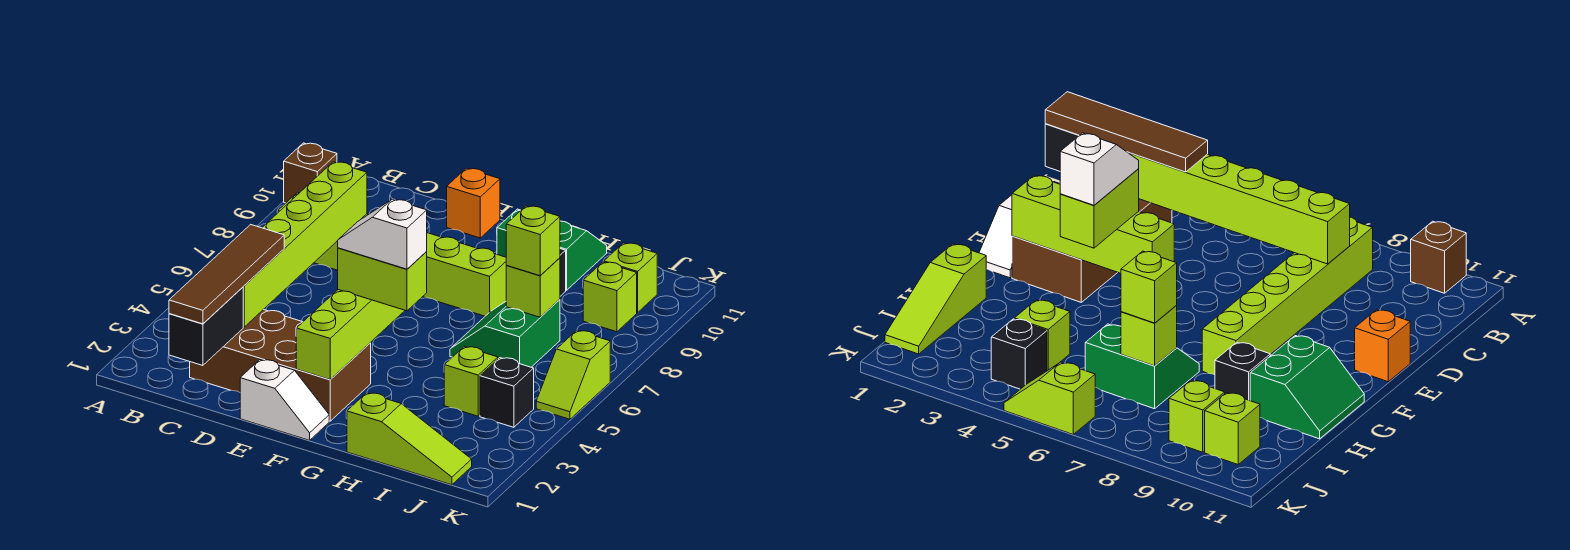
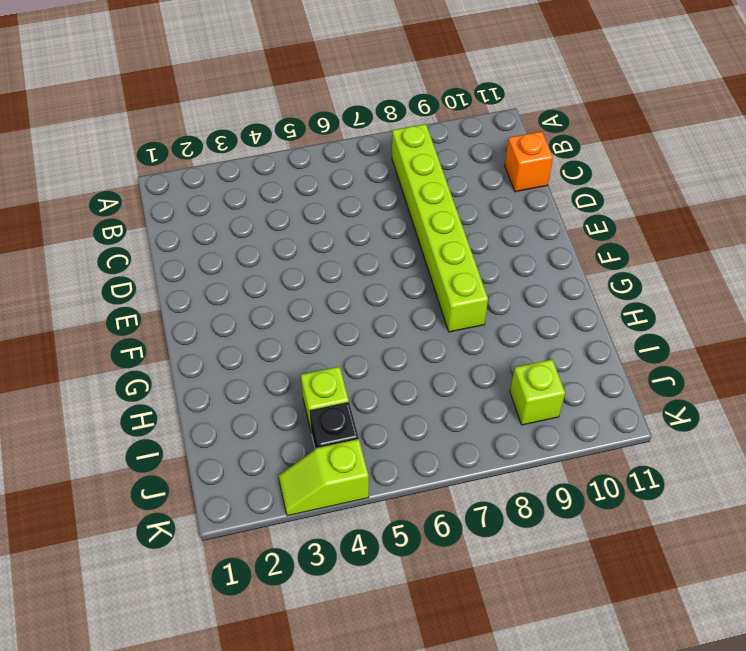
orange brick C11 level 1 -> orange brick E11 level 1
lime slope K3:K4 level 1 top 4 -> lime slope K5:K6 level 1 top 6
none -> brown brick A10 level 1
none -> brown brick C2:F3 level 1
none -> white slope E1:F1 level 1 top E

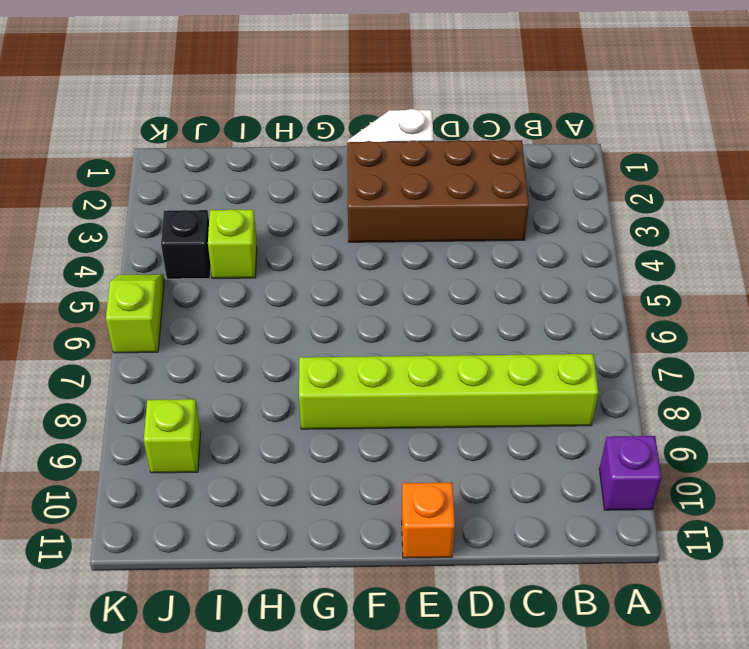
purple brick A10 level 1 -> brown brick A10 level 1
none -> green slope G10:H11 level 1 top 10
none -> lime slope H1:J1 level 1 top H
none -> green slope H6:I7 level 1 top I

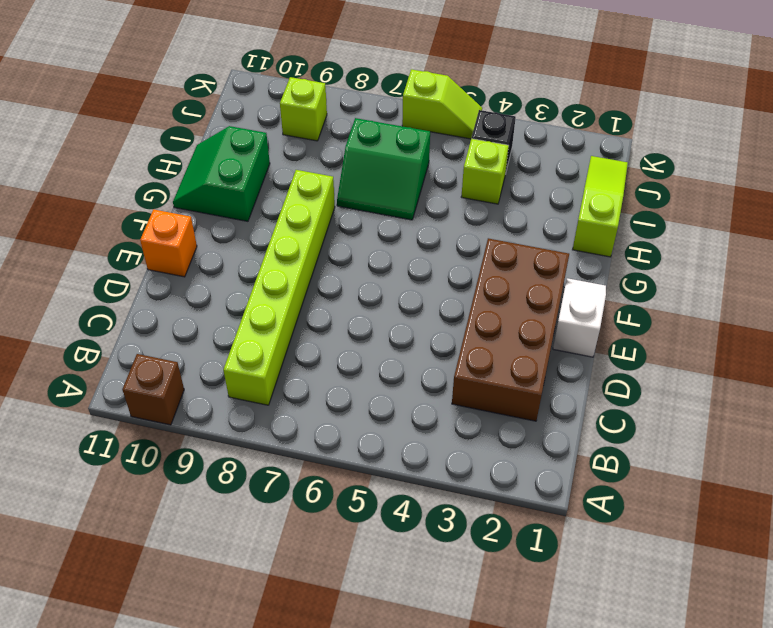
none -> black brick H9 level 1
none -> lime brick J10 level 1
none -> black brick C1:C2 level 2

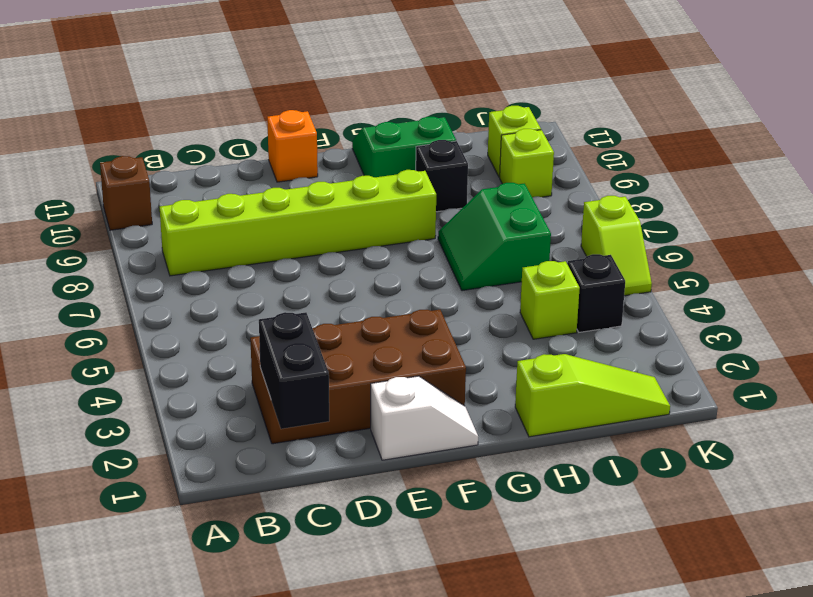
none -> lime brick C3:C8 level 2
none -> lime brick F2:F5 level 2
none -> lime brick I7 level 2

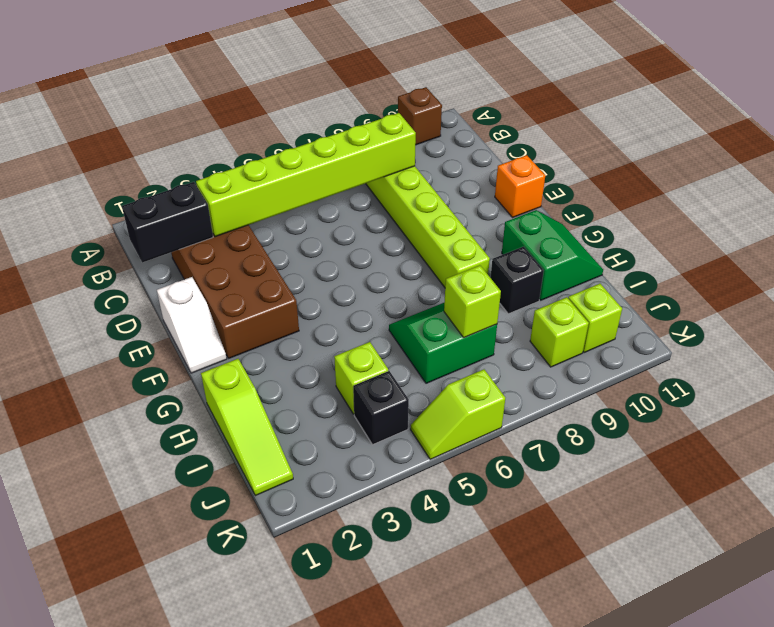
none -> lime brick F2:F5 level 2
none -> brown tile C1:C4 level 3
none -> lime brick F4:G4 level 3

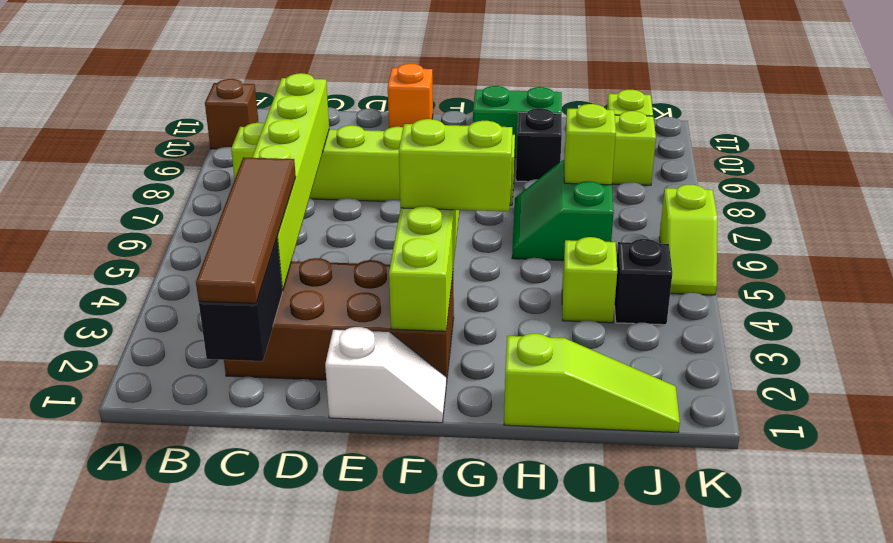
none -> lime brick I7 level 3
none -> white slope F4:G4 level 4 top G

